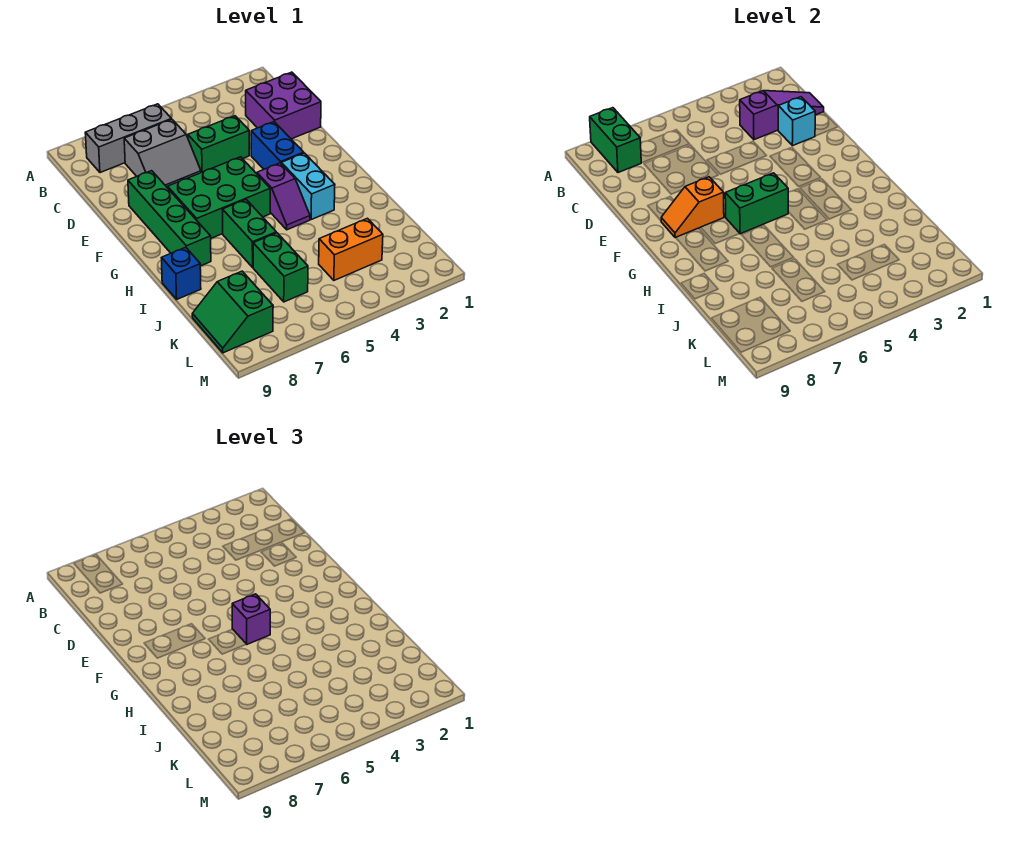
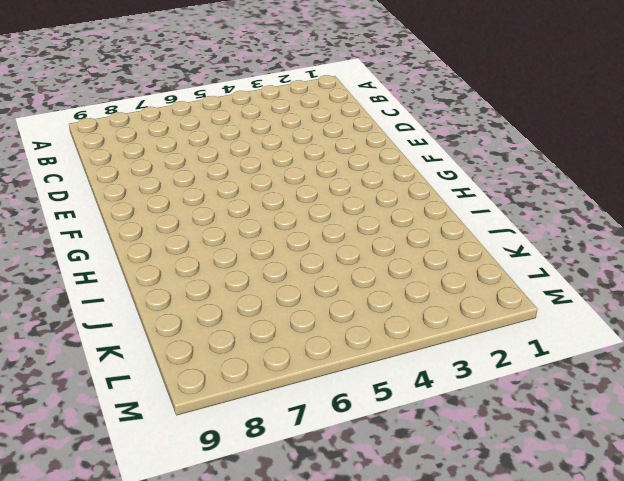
none -> grey brick B6:B8 level 1
none -> purple brick C1:D2 level 1
none -> grey slope C6:D7 level 1 top C

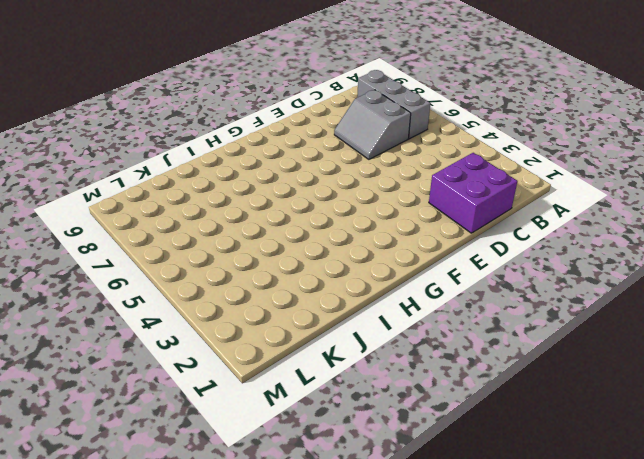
none -> green brick D4:D5 level 1
none -> blue brick E3:F3 level 1
none -> green brick E8:H8 level 1

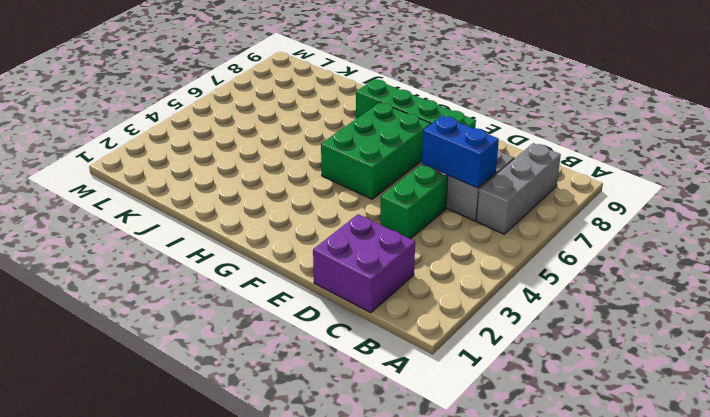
blue brick C6:D6 level 2 -> blue brick E3:F3 level 1
none -> cyan brick G3:H3 level 1
none -> purple slope G4:H4 level 1 top G
none -> green brick H6:I6 level 1

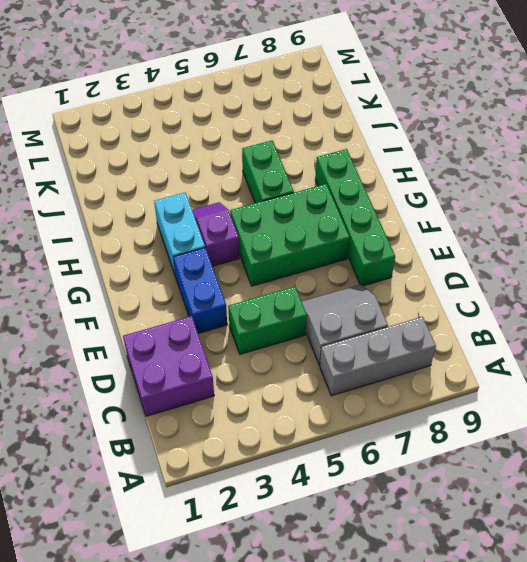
none -> blue brick I9 level 1
none -> green brick J6:K6 level 1
none -> orange brick K3:K4 level 1

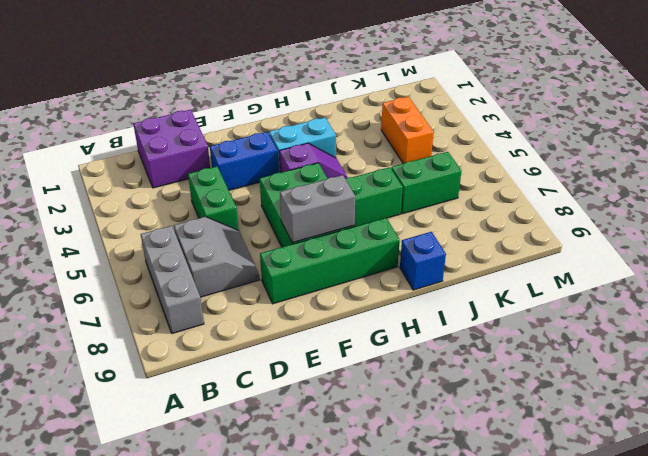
grey brick F7:G7 level 2 -> orange slope F7:F8 level 2 top 7
none -> green slope K8:L9 level 1 top 8
none -> green brick A8:B8 level 2
none -> purple slope C1:C3 level 2 top 3

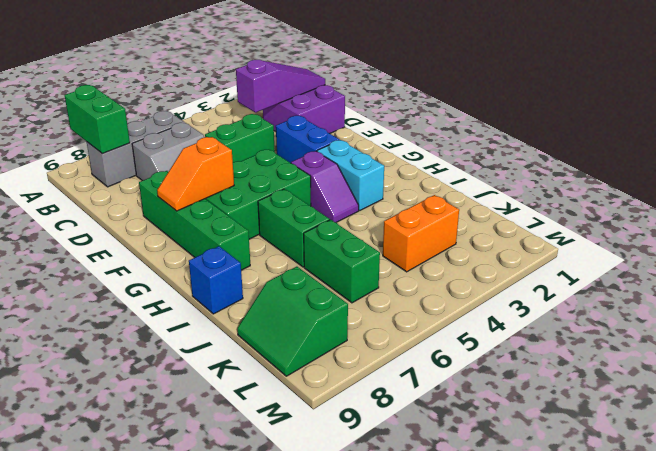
none -> cyan brick D2 level 2
none -> green brick G5:G6 level 2
none -> purple brick G5 level 3

